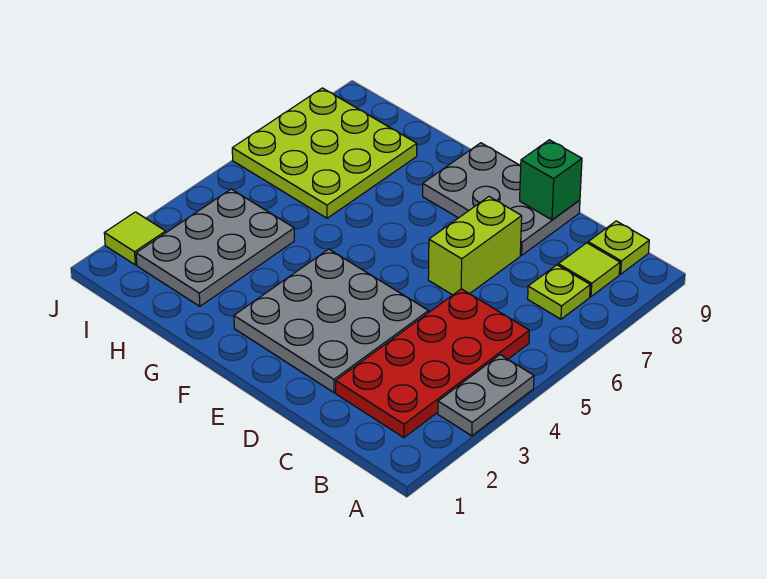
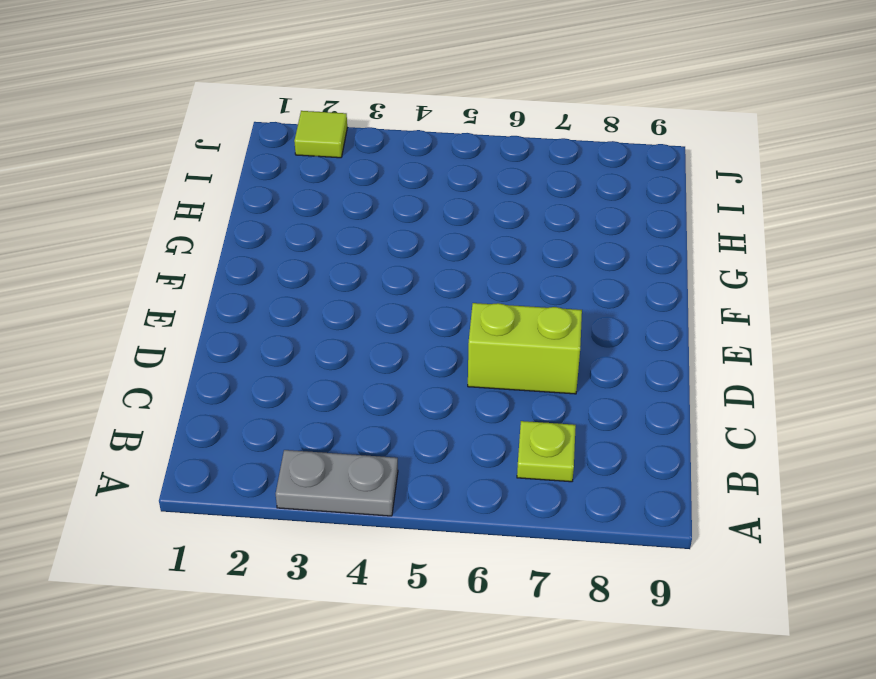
none -> red plate B2:C5 level 1
none -> lime tile B8 level 1
none -> lime plate B9 level 1

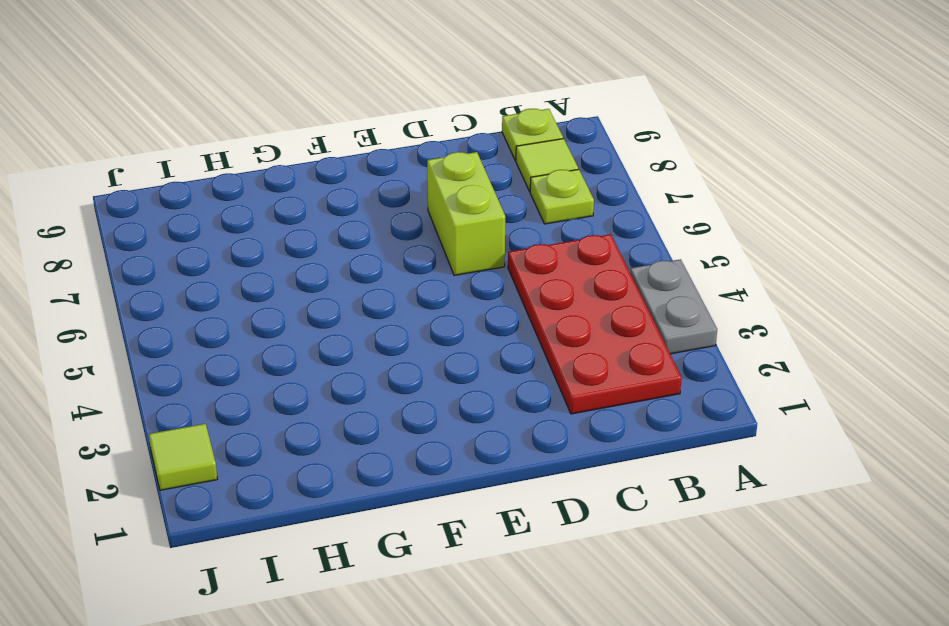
none -> grey plate D2:F4 level 1
none -> grey plate D8:F9 level 1
none -> grey plate H2:I4 level 1

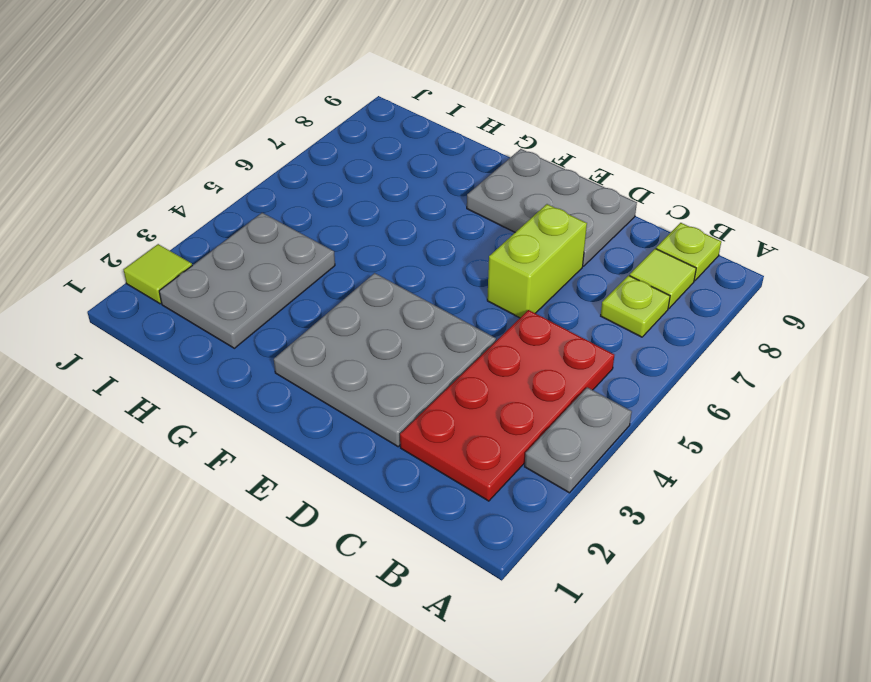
none -> lime plate H6:J8 level 1
none -> green brick D9 level 2

